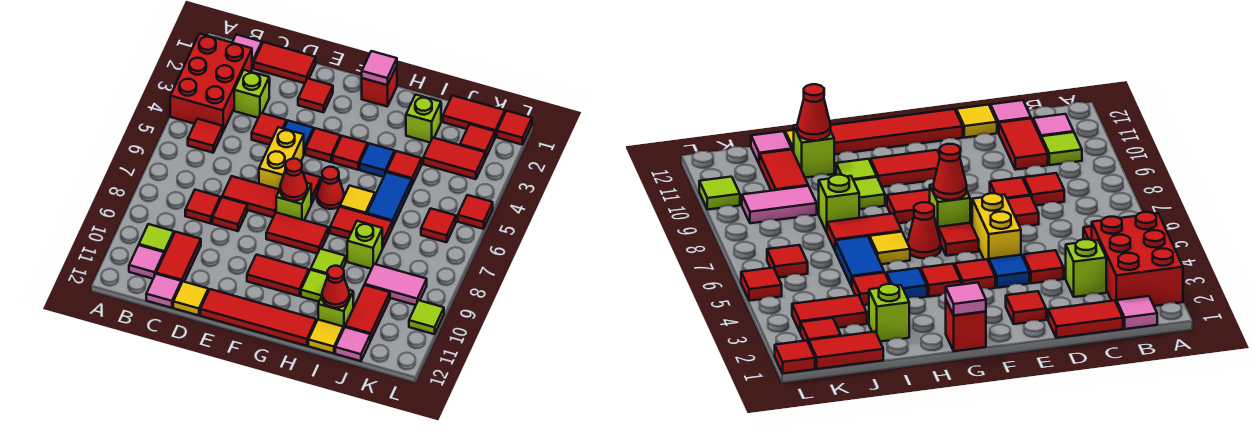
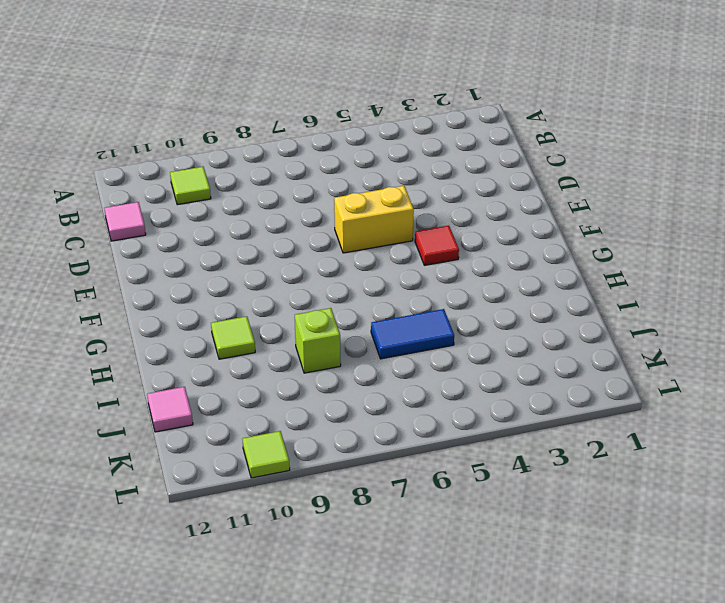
none -> red brick A2:B4 level 1
none -> pink tile B1 level 1
none -> red tile B5 level 1
none -> pink tile B11 level 1

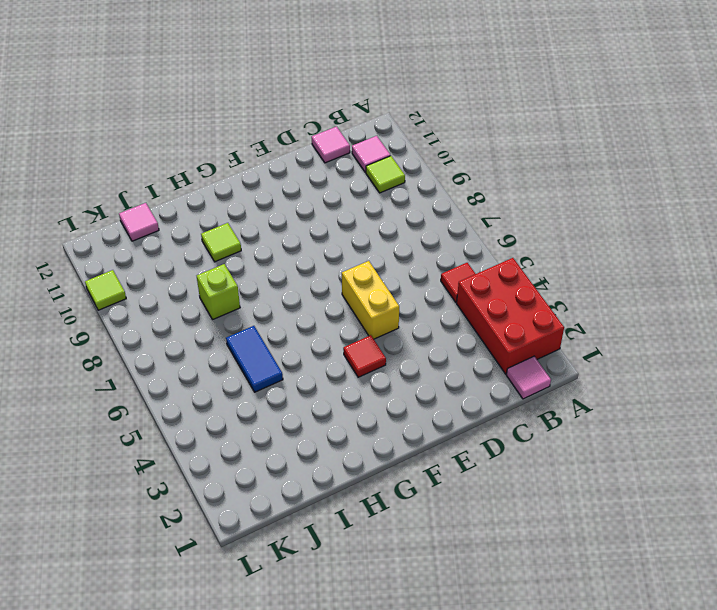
none -> red tile C1:D1 level 1
none -> lime brick C3 level 1
none -> red tile C8 level 1
none -> red tile C10:C11 level 1

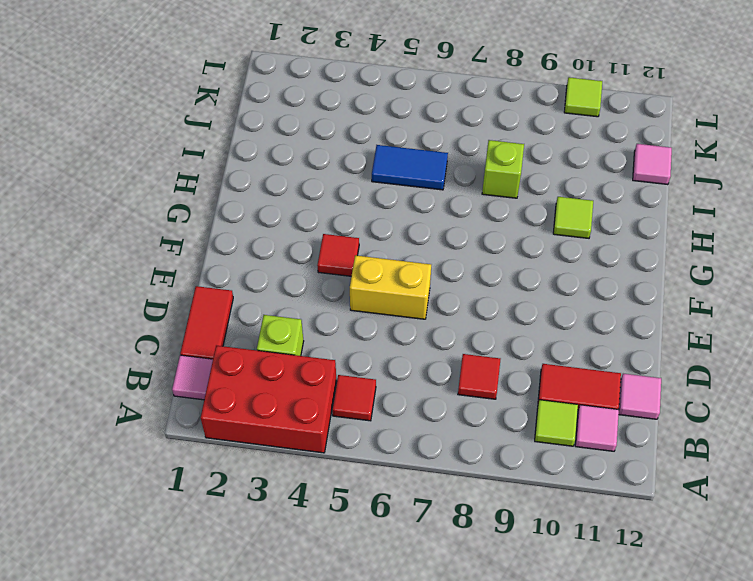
none -> red tile D4 level 1
none -> red tile D7:E7 level 1
none -> red tile D8 level 1
none -> yellow tile D12 level 1

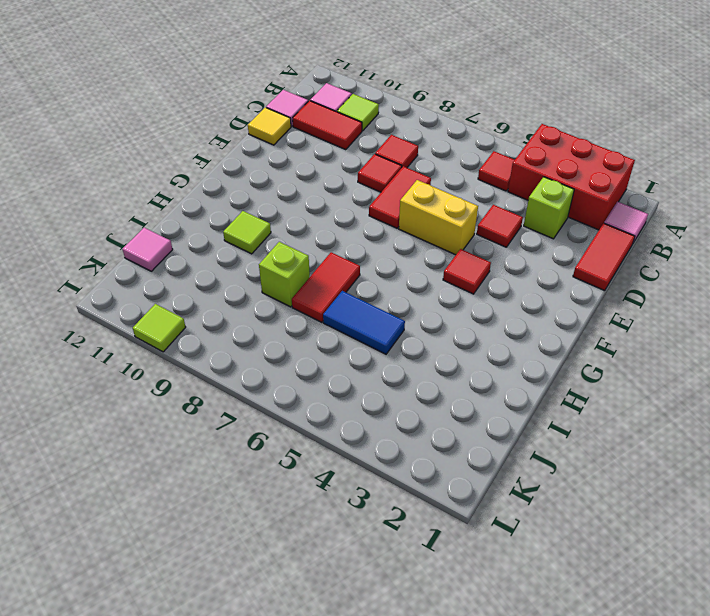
none -> red tile E2 level 1
none -> blue tile E4 level 1
none -> red tile E12:H12 level 1
none -> red tile F6 level 1

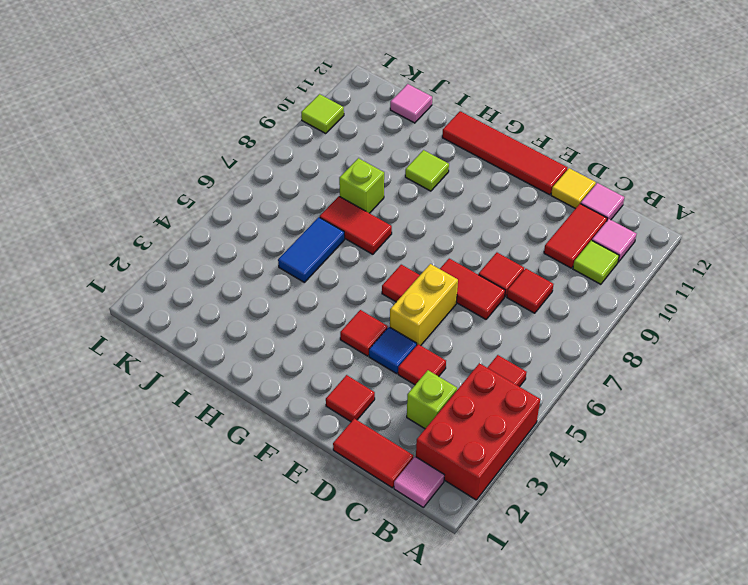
none -> lime brick F7 level 1
none -> red tile F8:G8 level 1
none -> red tile F10:G10 level 1
none -> red brick G1 level 1

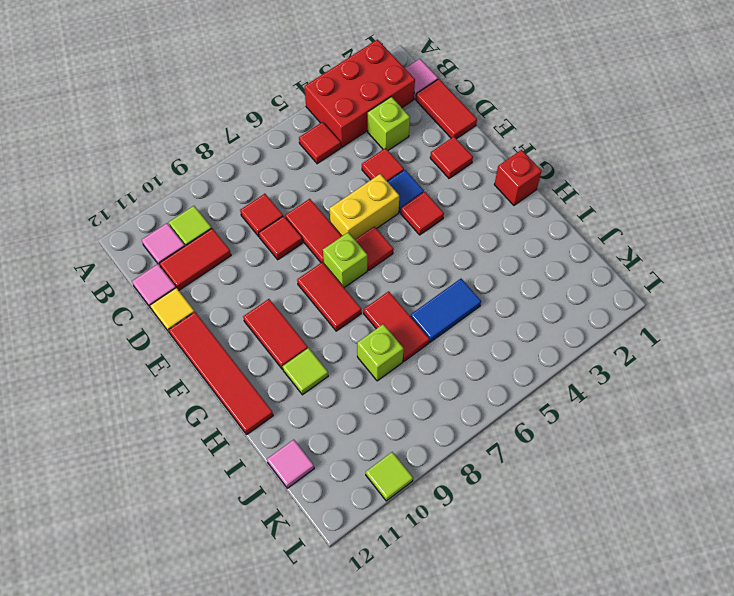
none -> red tile G4 level 1
none -> red cone G6 level 1
none -> blue tile H4 level 1
none -> yellow tile H6 level 1

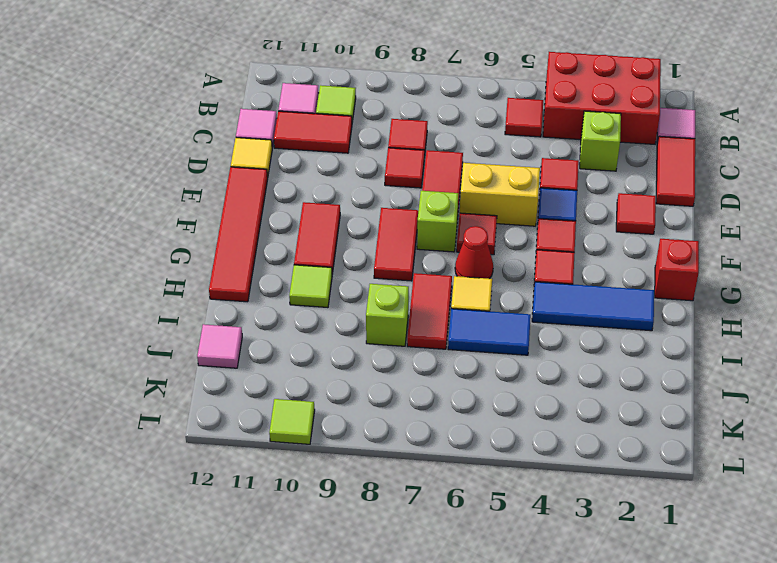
blue tile H2:H4 level 1 -> blue tile H4 level 1
none -> lime tile H9 level 1
none -> lime brick I2 level 1
none -> red tile I4 level 1
none -> lime brick I11 level 1

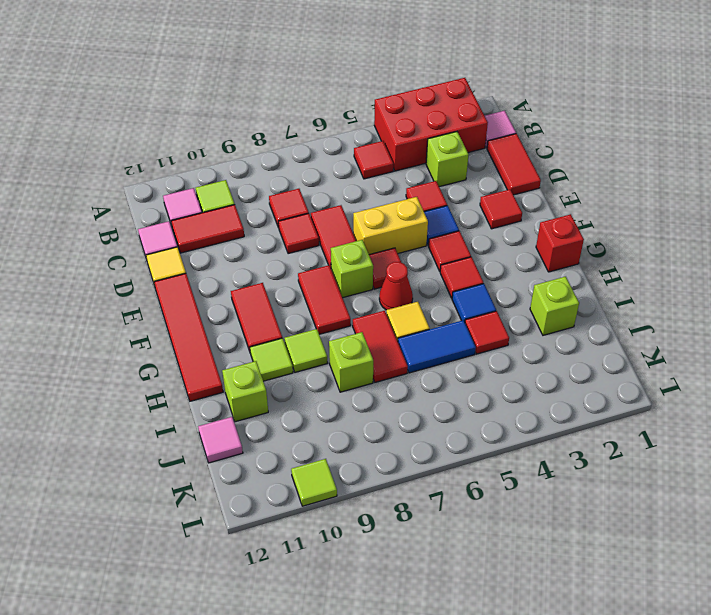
none -> yellow tile I12 level 1
none -> red tile J1:K1 level 1
none -> red tile J3:K3 level 1
none -> pink tile J9:K9 level 1

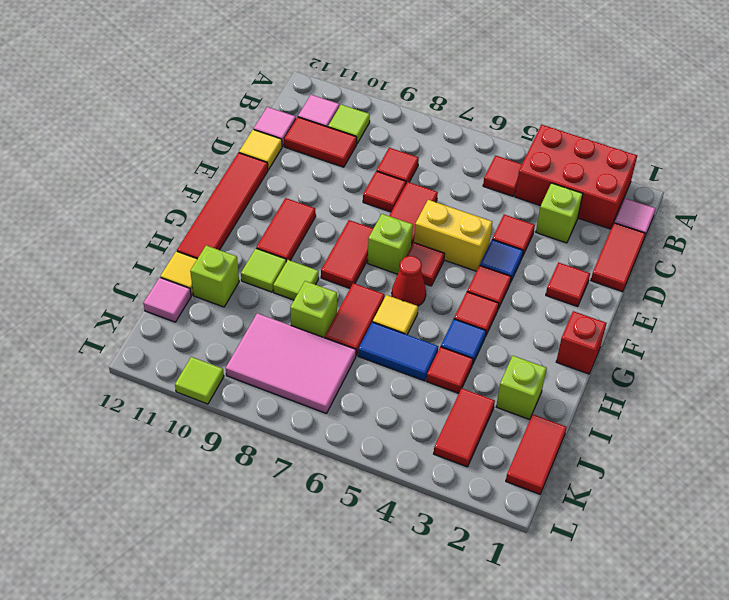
pink tile J7:K9 level 1 -> pink tile J9:K9 level 1
none -> red tile J10:J11 level 1
none -> red tile K2 level 1
none -> red tile K6 level 1
none -> red tile L1 level 1

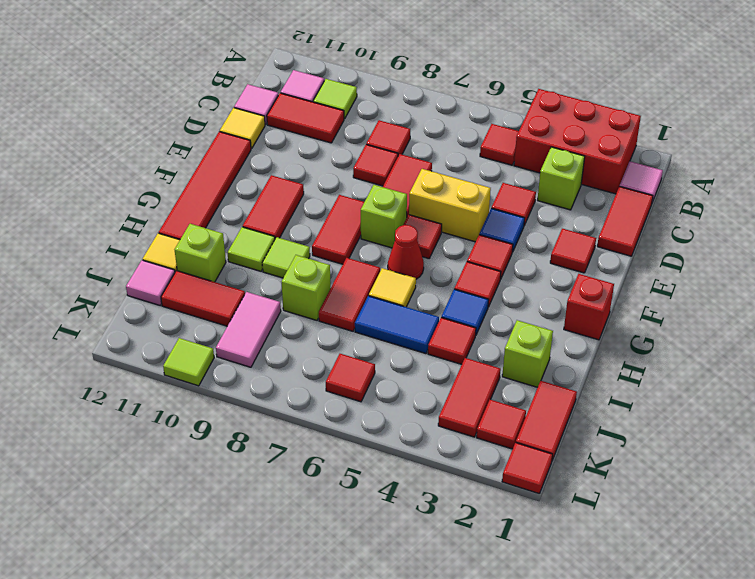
none -> red tile L5 level 1
none -> red cone F7 level 2
none -> pink tile G1 level 2
none -> red cone I11 level 2

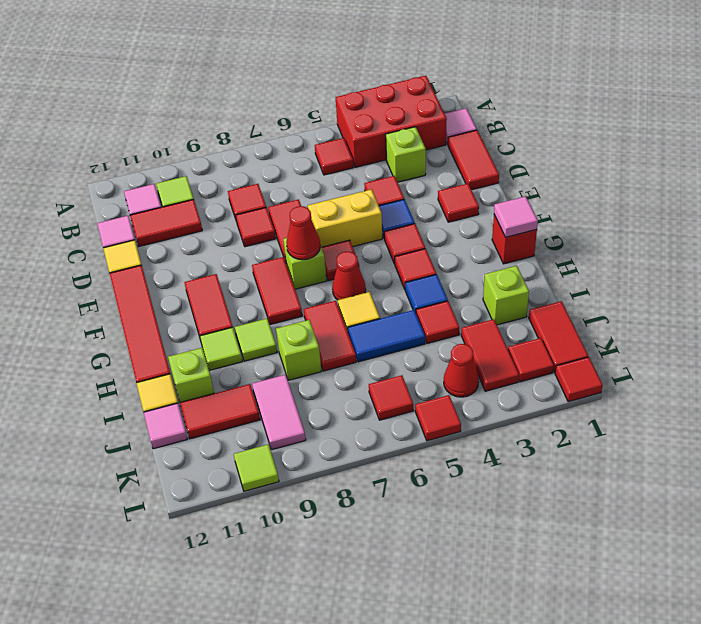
red cone K4 level 1 -> red cone I11 level 2

